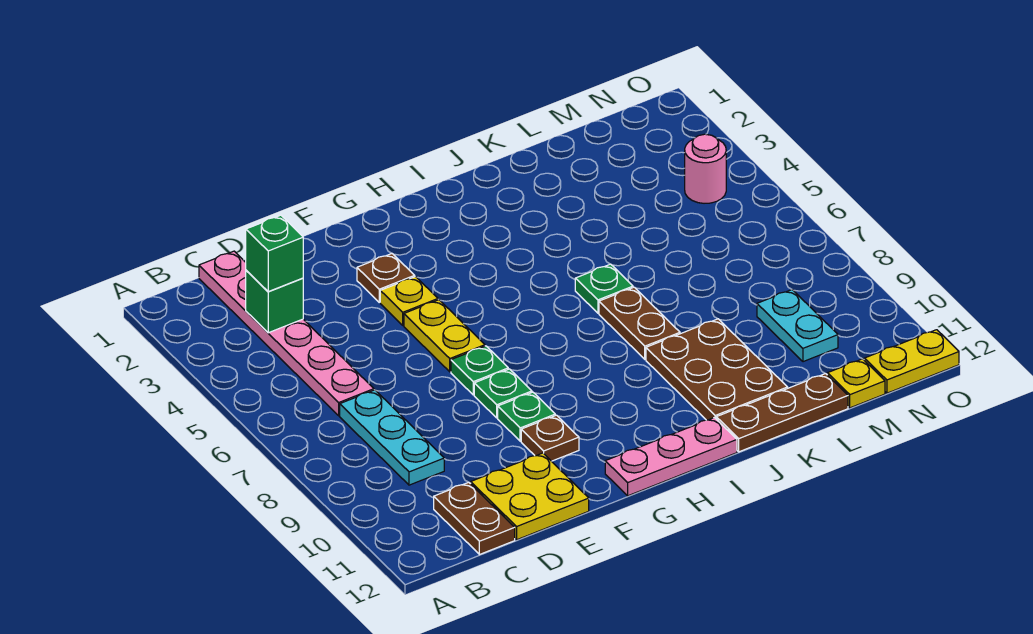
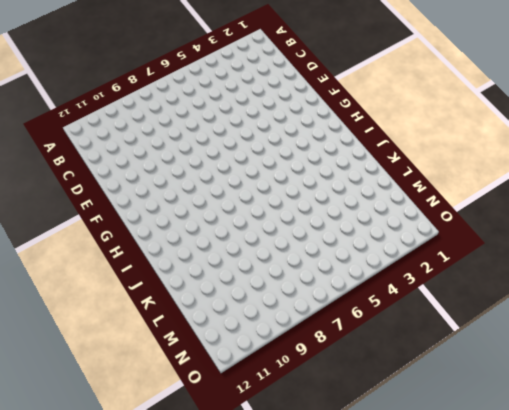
none -> pink plate C1:C6 level 1
none -> cyan plate C7:C9 level 1
none -> brown plate C11:C12 level 1

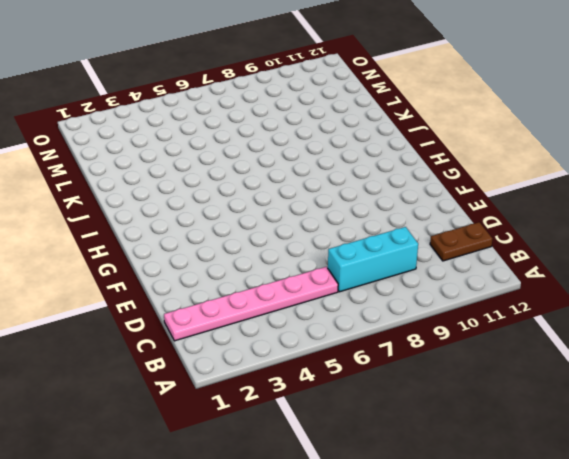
cyan brick C7:C9 level 1 -> cyan plate C7:C9 level 1
none -> yellow plate D11:E12 level 1
none -> brown plate F3 level 1
none -> yellow plate F4 level 1

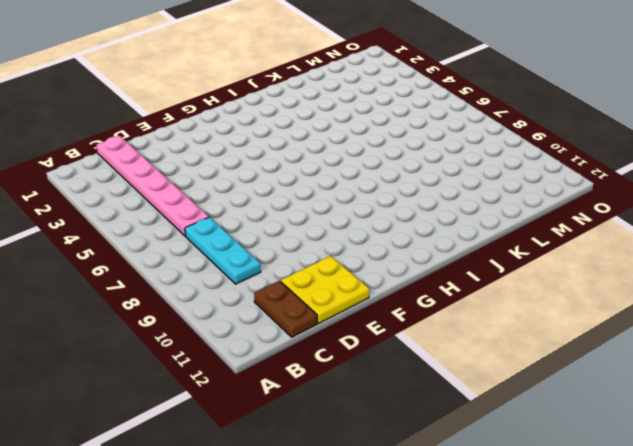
none -> brown plate F3 level 1
none -> yellow plate F4 level 1
none -> yellow plate F5:F6 level 1

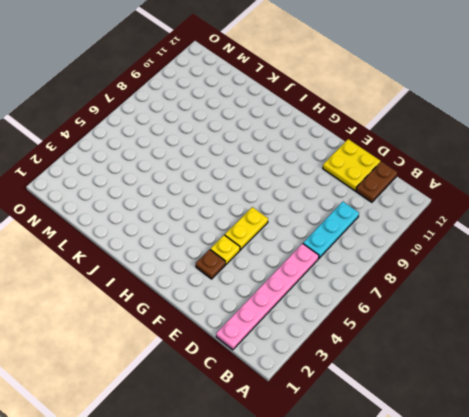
none -> green plate F7 level 1
none -> green plate F8 level 1
none -> green plate F9 level 1

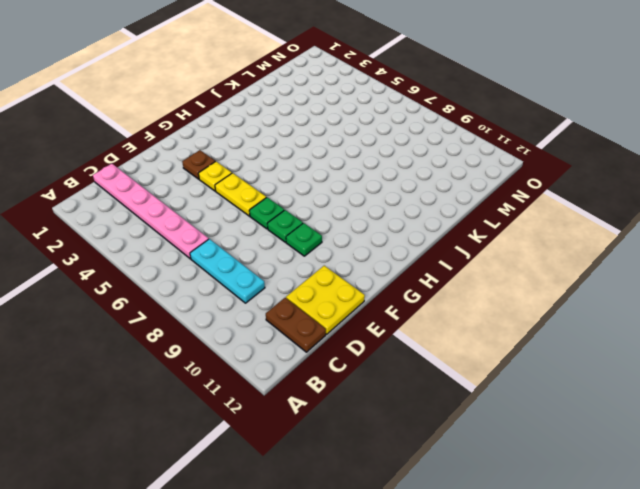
none -> brown plate F10 level 1
none -> pink plate G12:I12 level 1
none -> green plate J6 level 1

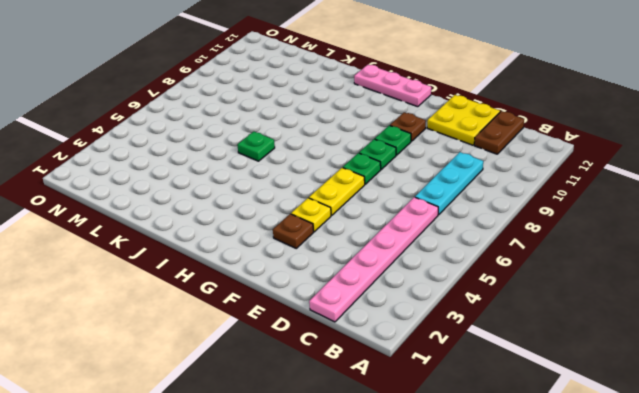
none -> brown plate J7:J8 level 1
none -> brown plate J9:K11 level 1
none -> brown plate J12:L12 level 1

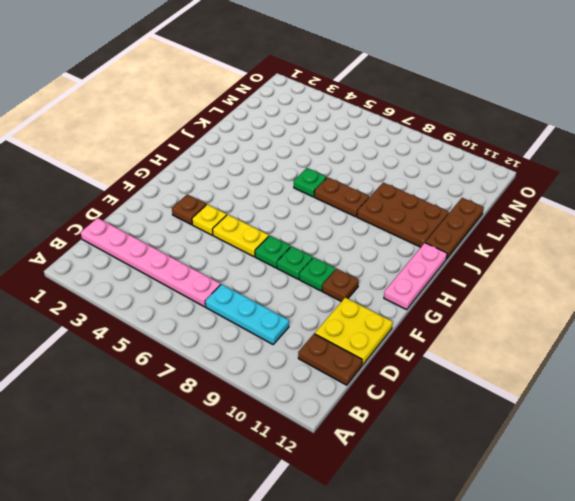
none -> cyan plate M9:M10 level 1
none -> yellow plate M12 level 1
none -> pink round brick N4 level 1

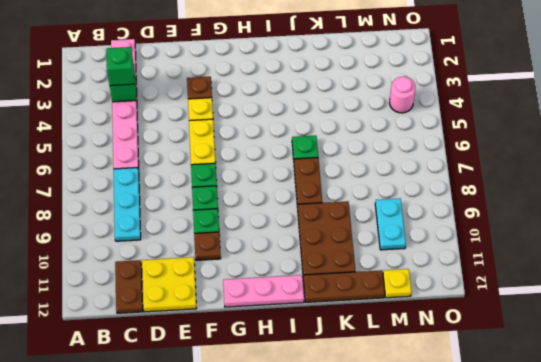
none -> yellow plate N12:O12 level 1

